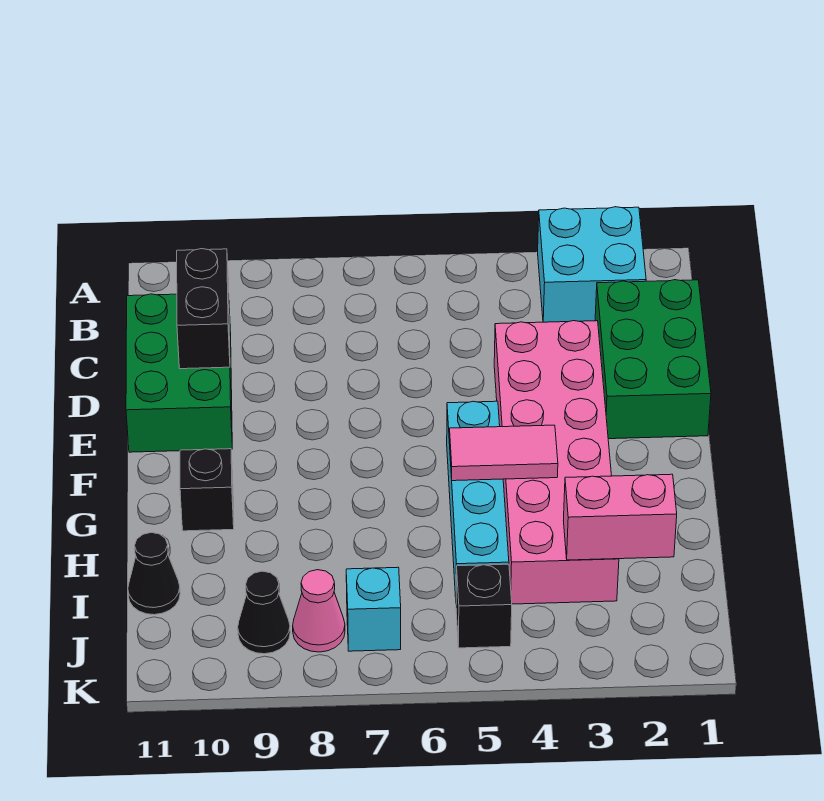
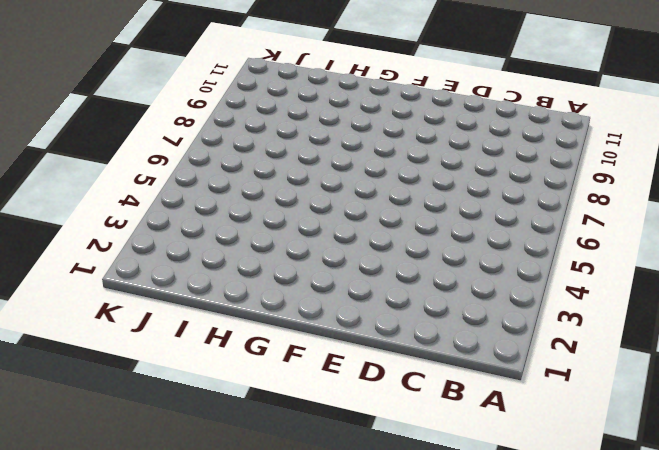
none -> cyan brick A2:B3 level 1
none -> green brick C1:E2 level 1
none -> green brick C10:E11 level 1

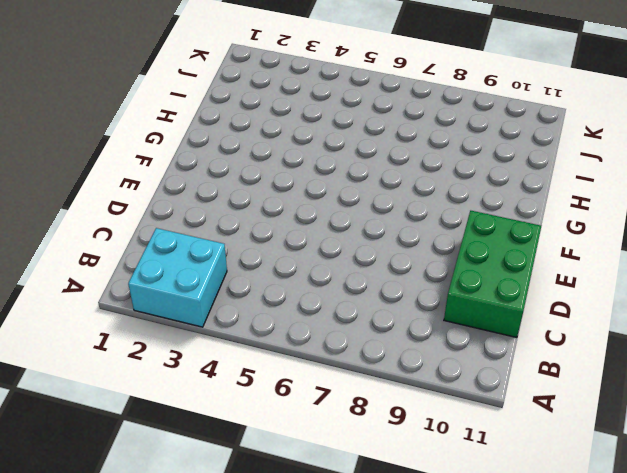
none -> green brick C1:E2 level 1
none -> pink brick D3:I4 level 1
none -> cyan brick F5:I5 level 1

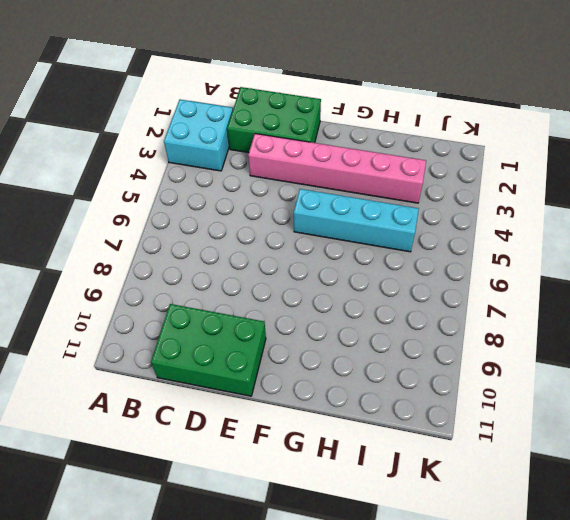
pink brick D3:I3 level 1 -> pink brick D3:I4 level 1
none -> black brick G10 level 1
none -> black cone I11 level 1
none -> black brick J5 level 1

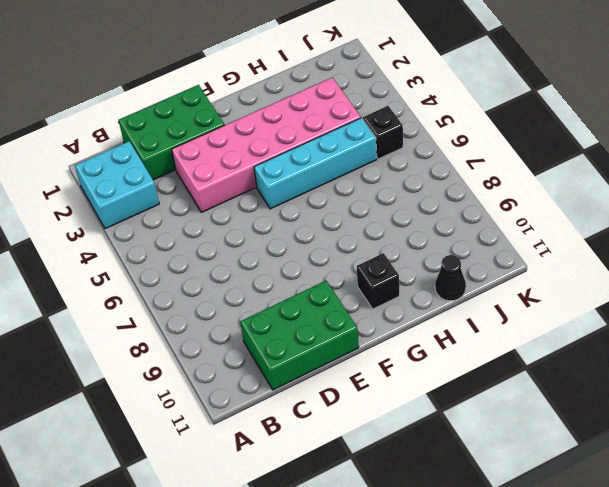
none -> cyan brick J7 level 1
none -> pink cone J8 level 1
none -> black cone J9 level 1

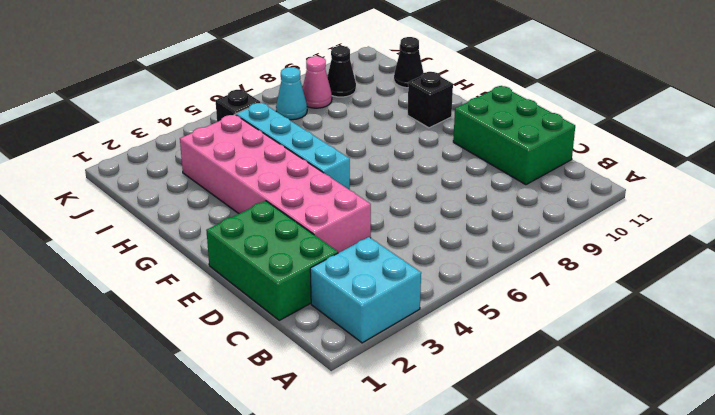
cyan cone J7 level 1 -> cyan brick J7 level 1
none -> black brick C10:D10 level 2
none -> pink tile G4:G5 level 2
none -> pink brick I2:I3 level 2

